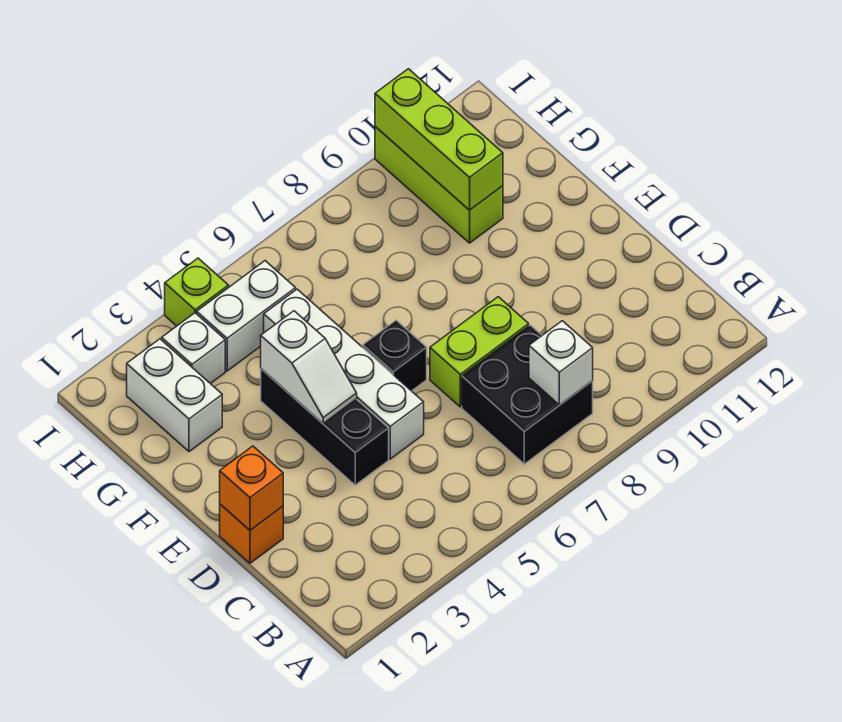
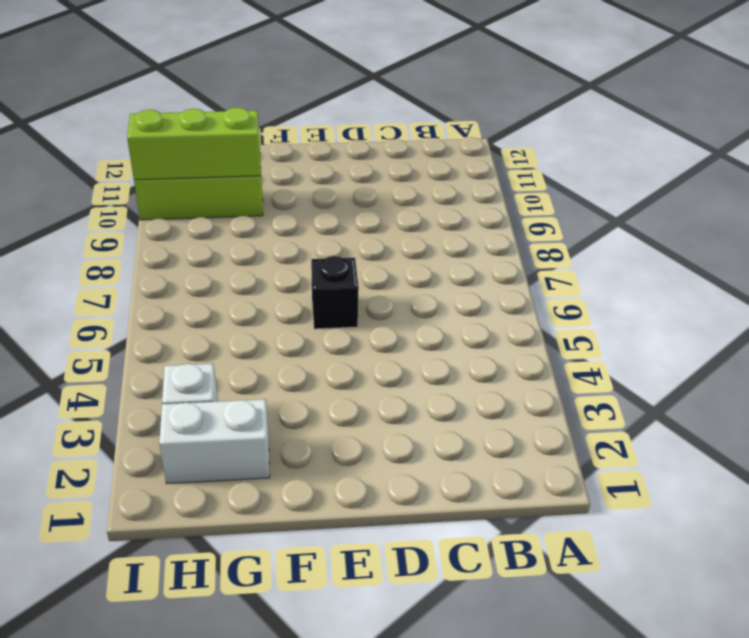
none -> black brick B7:C8 level 1
none -> orange brick D1 level 1
none -> black brick D4:F4 level 1

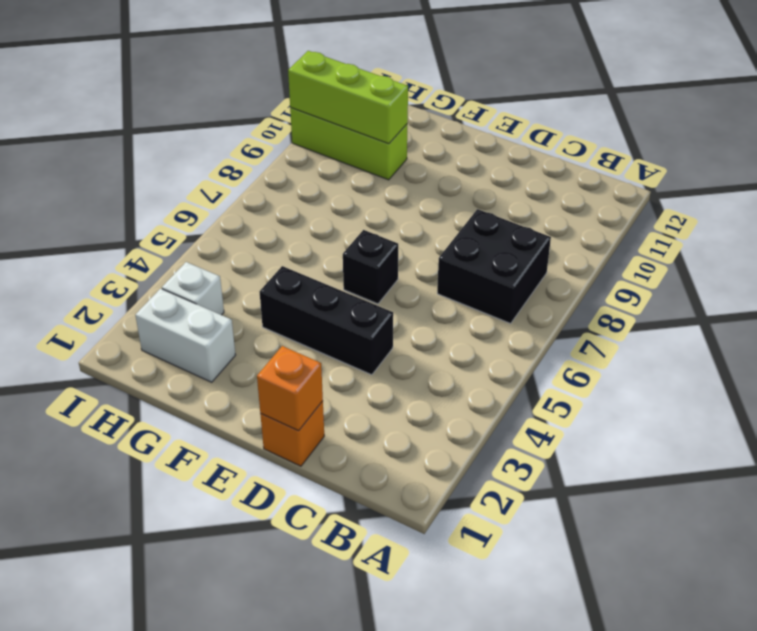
none -> white brick D5:G5 level 1
none -> lime brick D7:D8 level 1
none -> white brick H4:H5 level 1

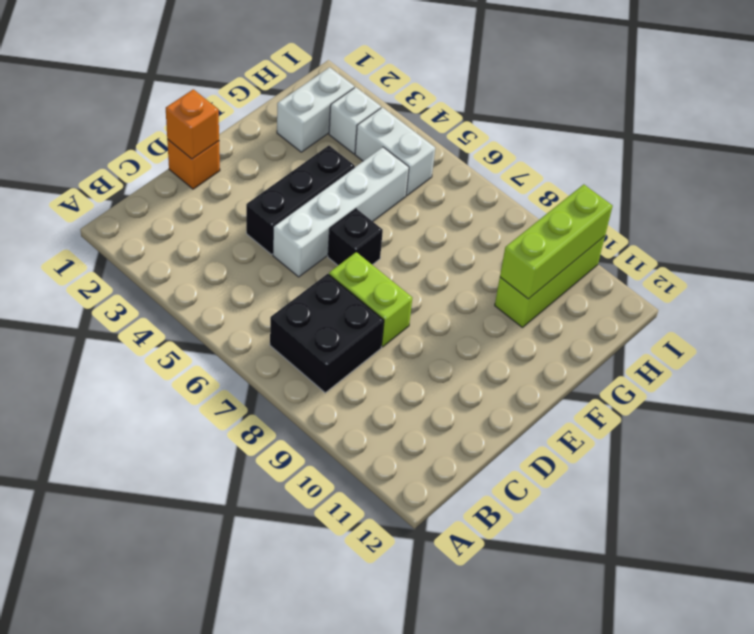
none -> lime brick I4 level 1
none -> white brick B8 level 2
none -> white slope E4:F4 level 2 top F

